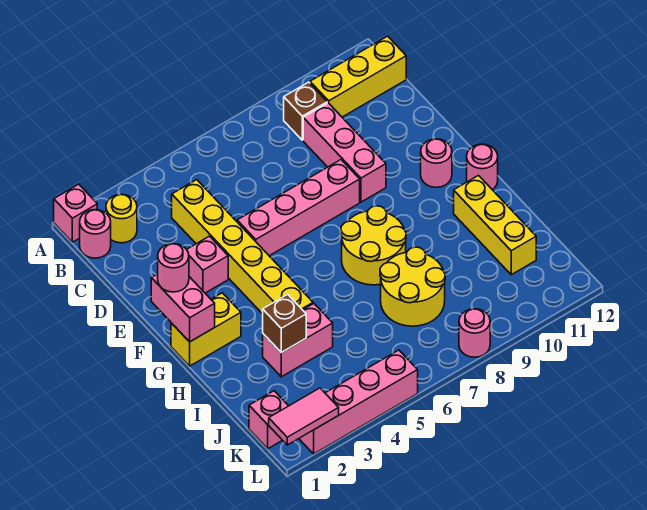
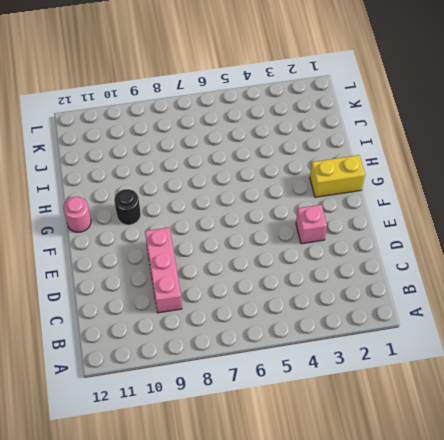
black round brick G10 level 1 -> none
none -> pink brick A1 level 1
none -> pink round brick B1 level 1
none -> yellow round brick B2 level 1

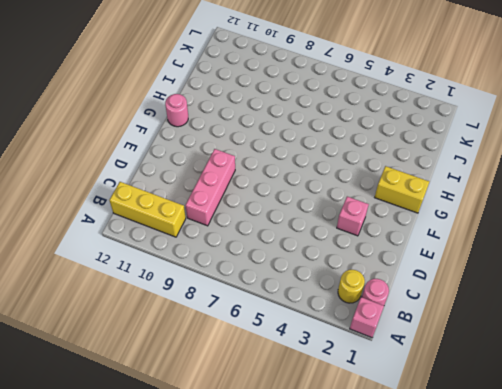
none -> brown brick B9 level 1
none -> yellow brick C4:H4 level 1
none -> pink brick E5:E8 level 1

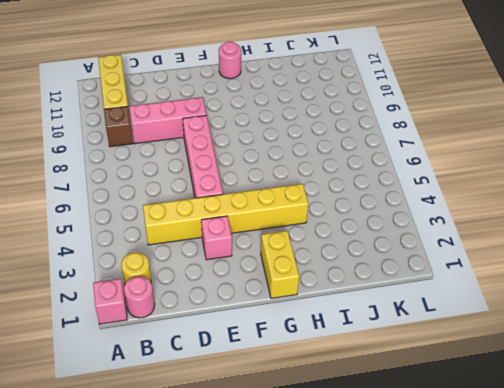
none -> pink round brick F11 level 1
none -> yellow round brick G7:H8 level 1
none -> yellow brick H11:J11 level 1

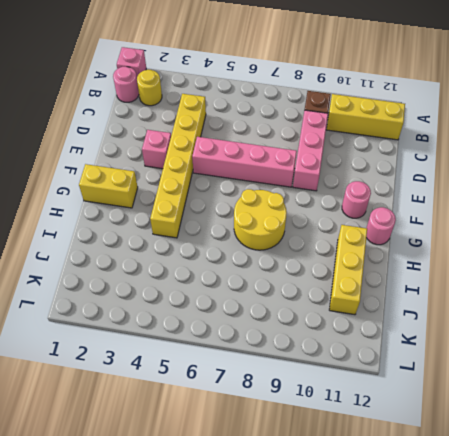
none -> pink brick I3:I4 level 1
none -> yellow round brick I7:J8 level 1
none -> pink brick K1 level 1

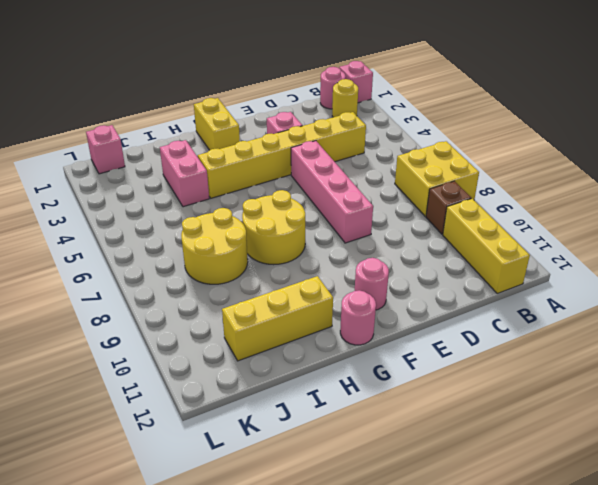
yellow brick A7:B8 level 1 -> none
none -> pink brick C9:E9 level 1
none -> pink brick L2:L5 level 1
none -> pink round brick L8 level 1

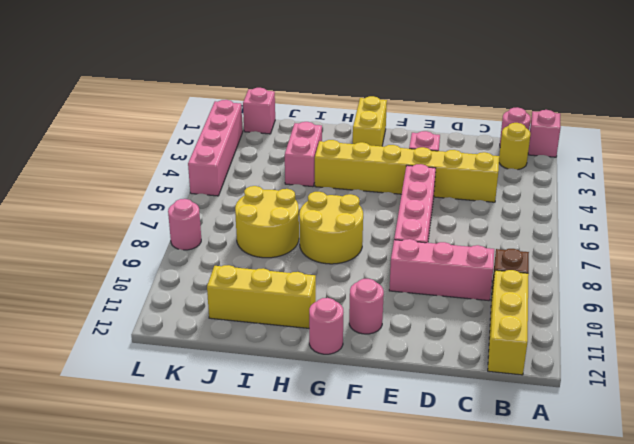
none -> pink brick F1:G1 level 2
none -> brown brick I3 level 2
none -> pink tile L1:L2 level 2

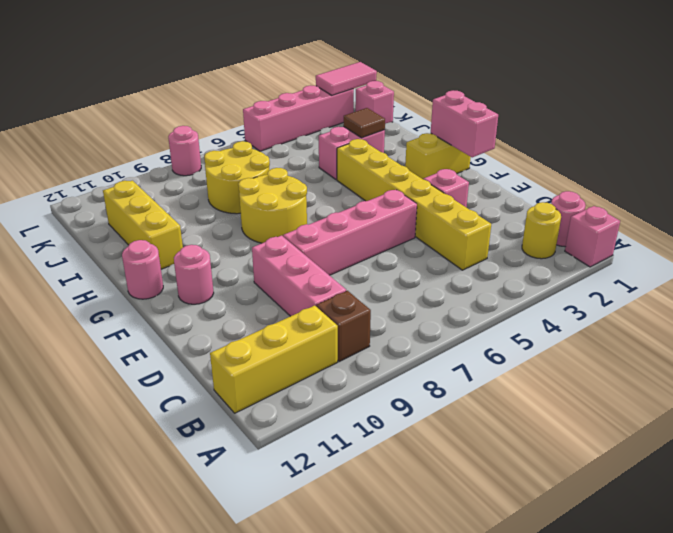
brown tile I3 level 2 -> brown brick I3 level 2
none -> pink round brick F1 level 3

